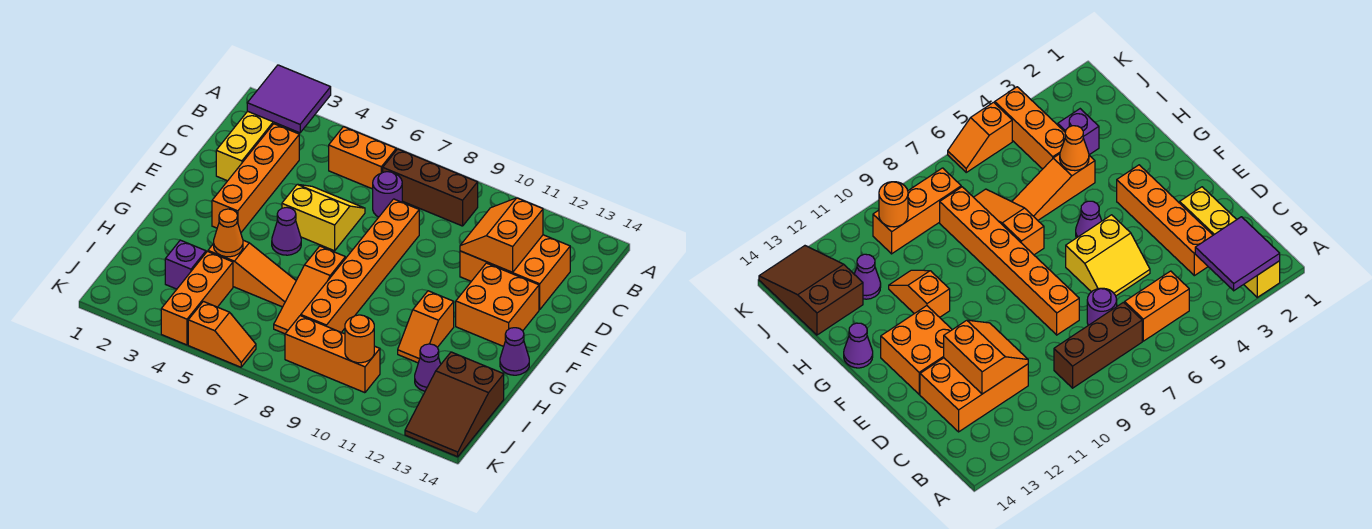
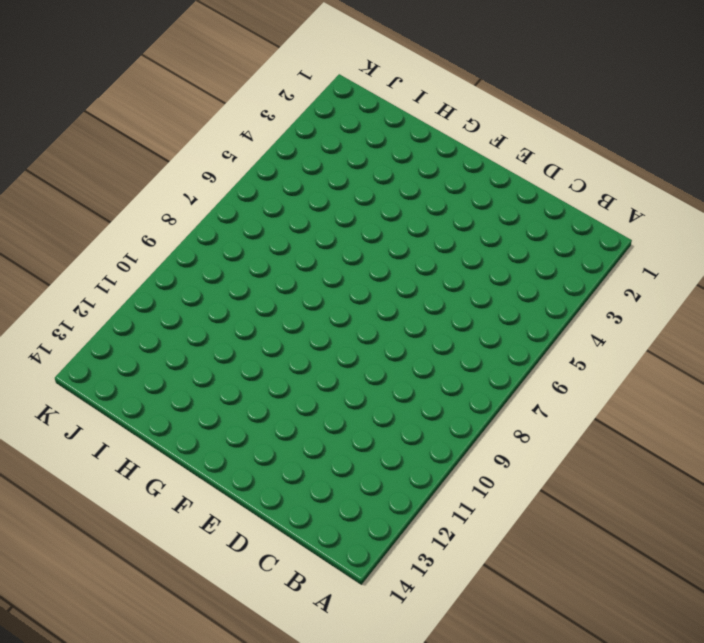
none -> yellow brick A2:D2 level 1
none -> orange brick B5:B6 level 1
none -> brown brick B7:B9 level 1

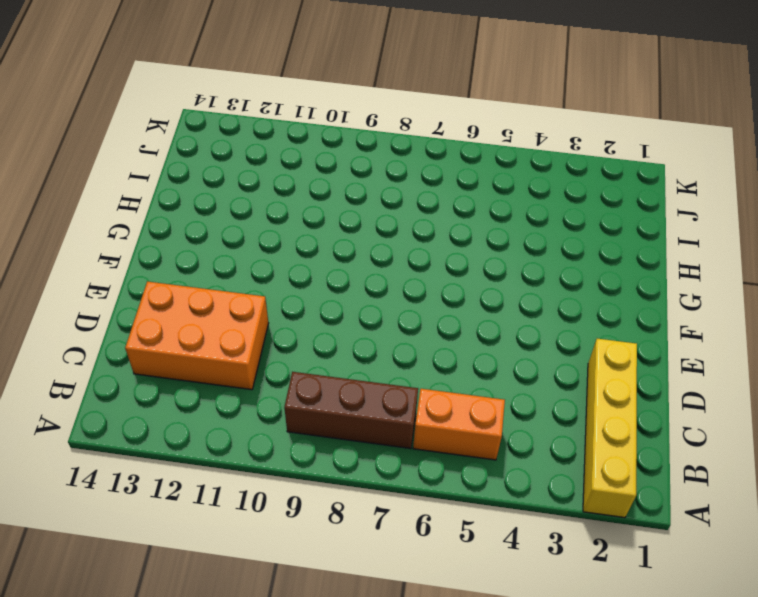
none -> orange brick C3:F3 level 1
none -> purple round brick C7 level 1
none -> yellow slope D5:E6 level 1 top E

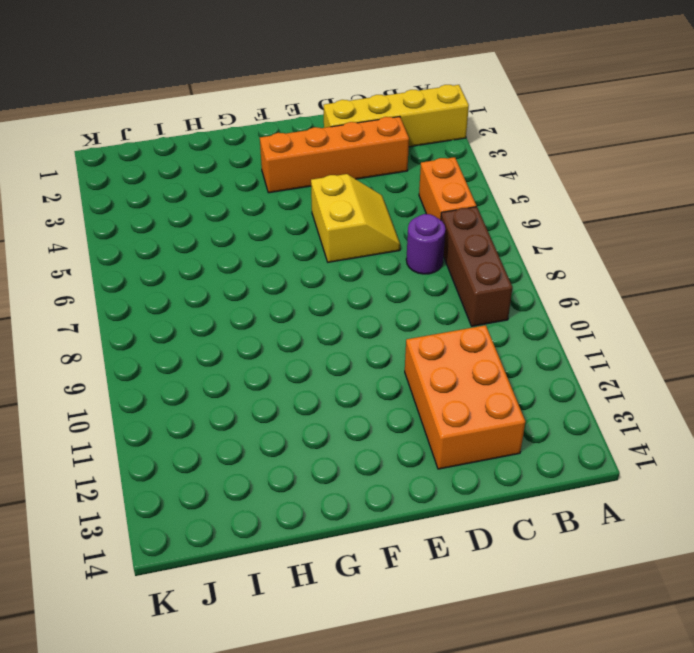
none -> orange brick D8:I8 level 1
none -> orange brick E12:F13 level 1
none -> purple cone F5 level 1

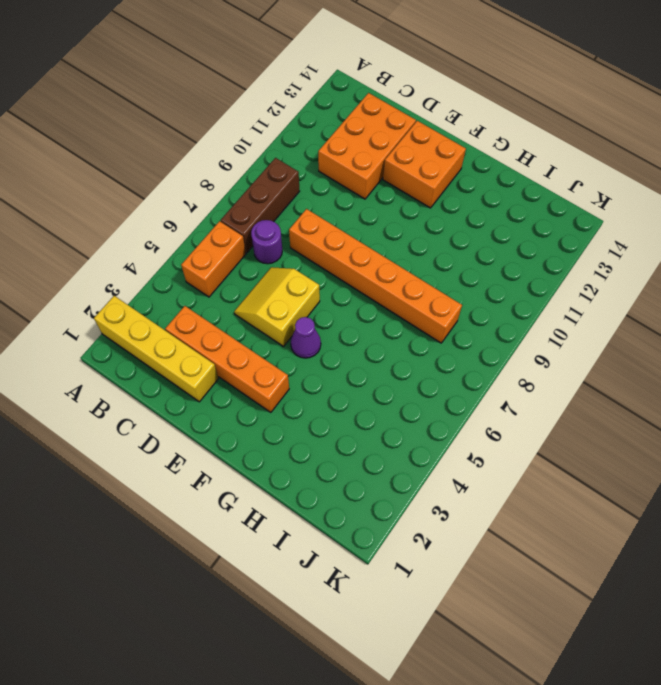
none -> orange slope G7:I7 level 1 top G
none -> orange slope G11:H11 level 1 top G
none -> purple cone G14 level 1

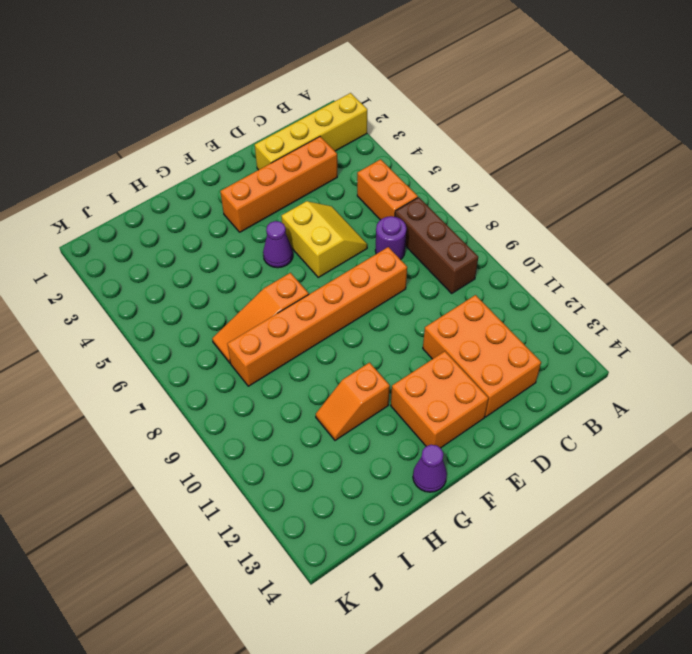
none -> orange slope H4:H6 level 1 top 4
none -> purple brick I3 level 1
none -> orange brick I4:K4 level 1

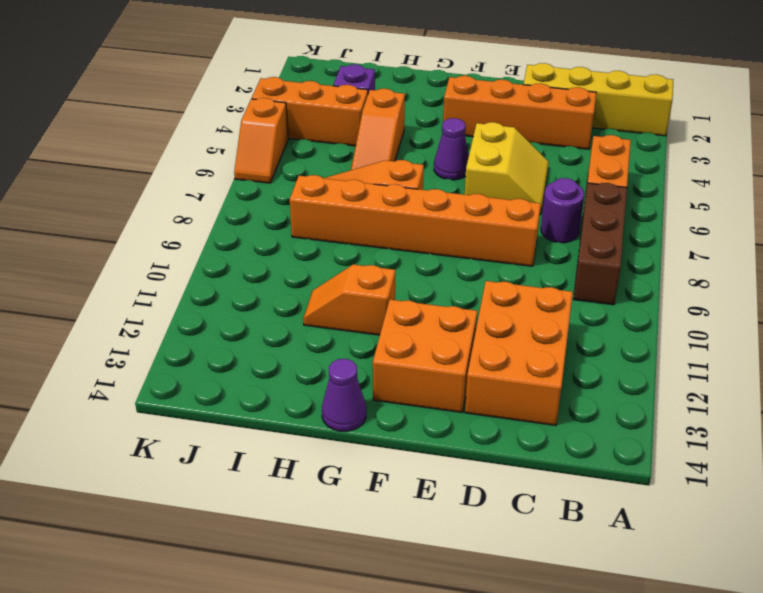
none -> purple cone I12 level 1
none -> brown slope I13:K14 level 1 top I
none -> orange brick J8:J10 level 1

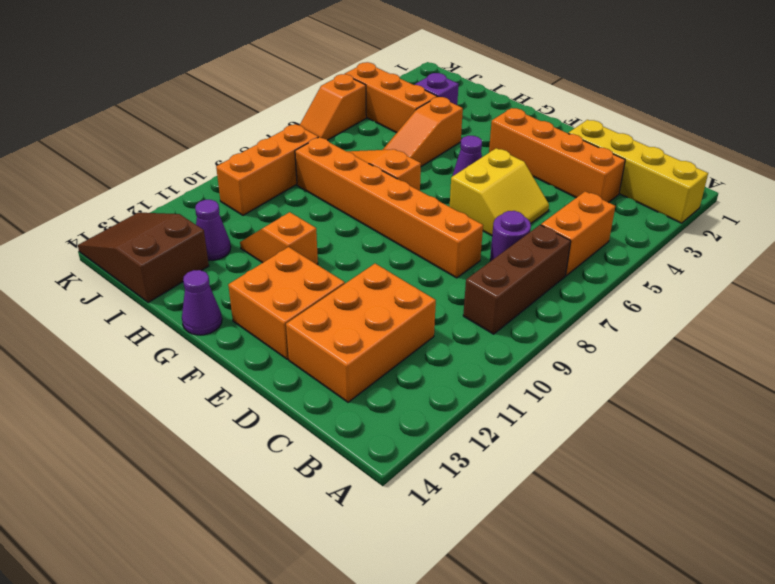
none -> purple tile A2:B3 level 2
none -> orange slope C11:D12 level 2 top 12
none -> orange cone H4 level 2

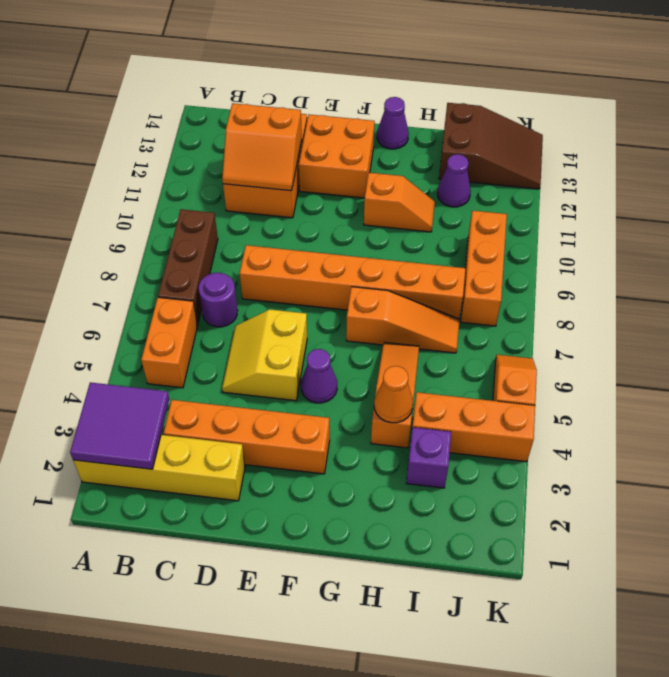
none -> orange round brick J10 level 2

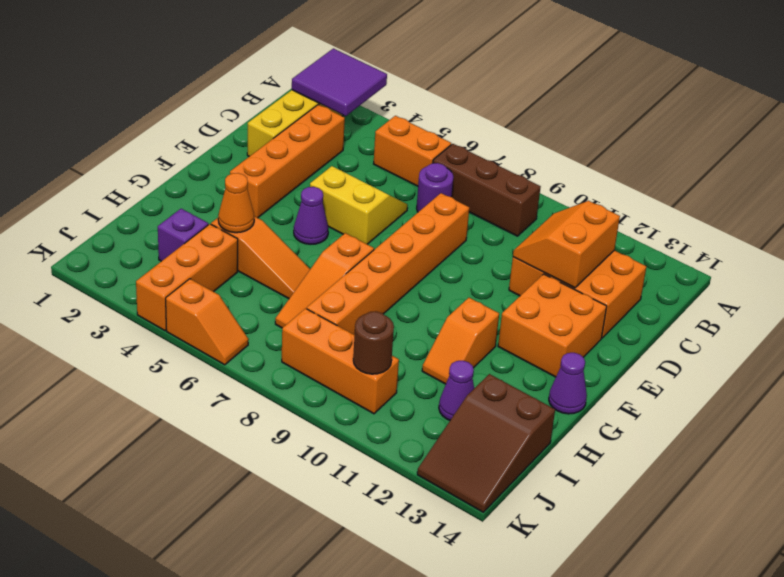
brown round brick J10 level 2 -> orange round brick J10 level 2

